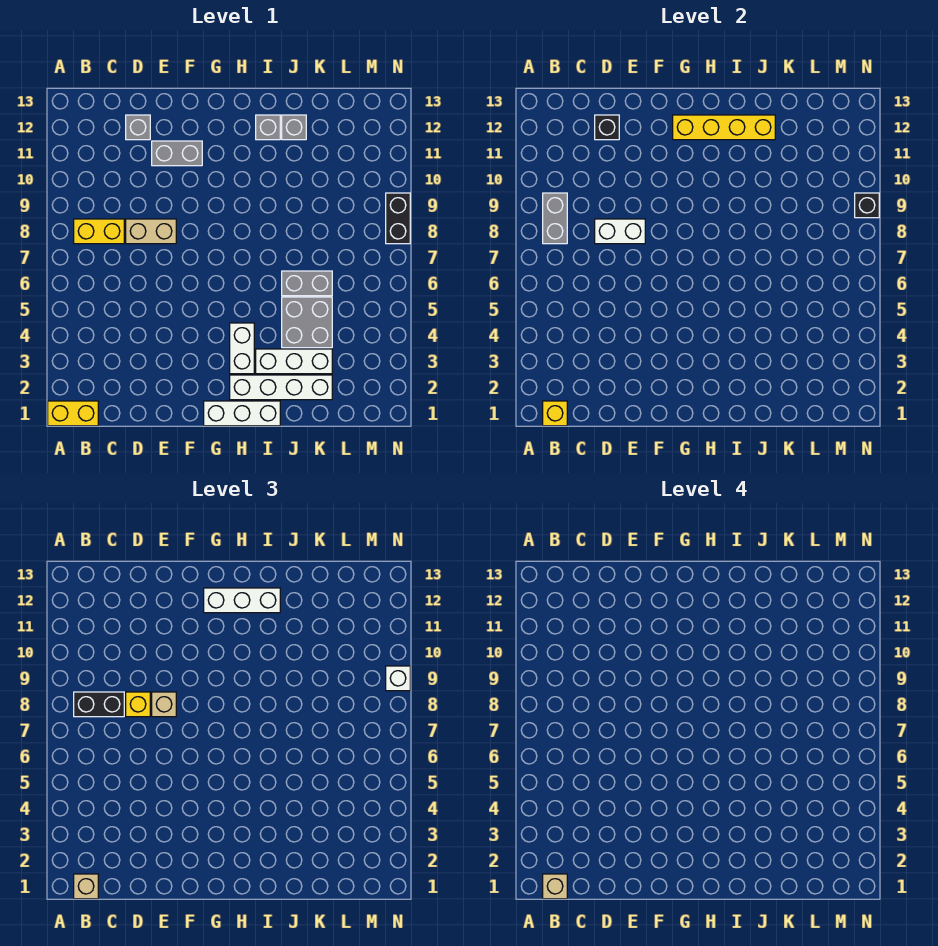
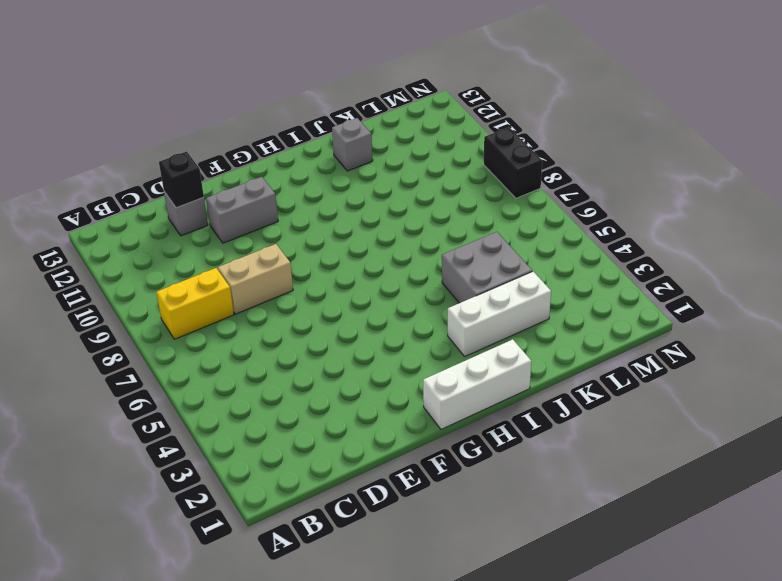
none -> yellow brick A1:B1 level 1
none -> white brick H2:K2 level 1
none -> white brick H3:H4 level 1

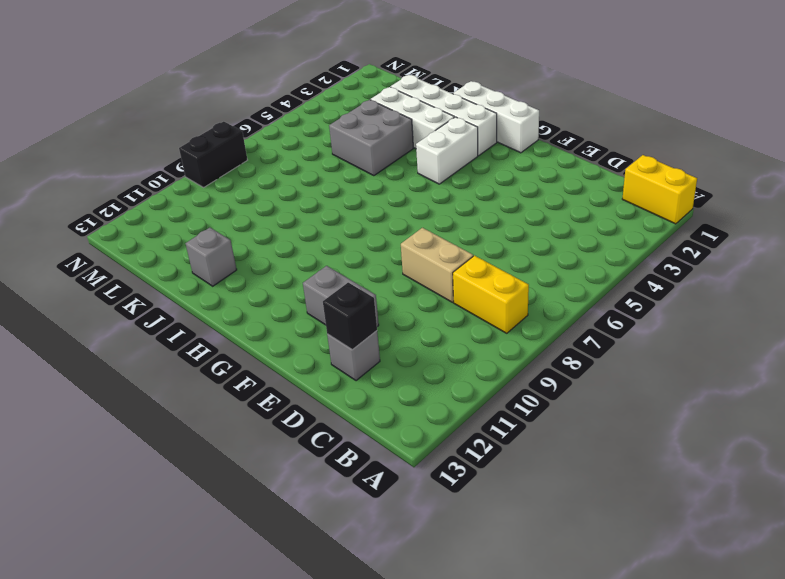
none -> grey brick I12 level 1
none -> grey brick J6:K6 level 1
none -> yellow brick B1 level 2

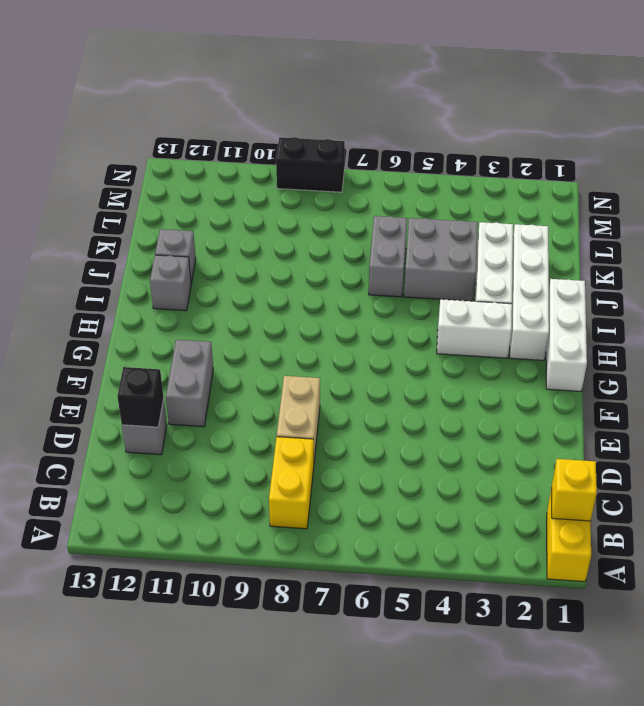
none -> grey brick B8:B9 level 2
none -> white brick D8:E8 level 2
none -> yellow brick G12:J12 level 2

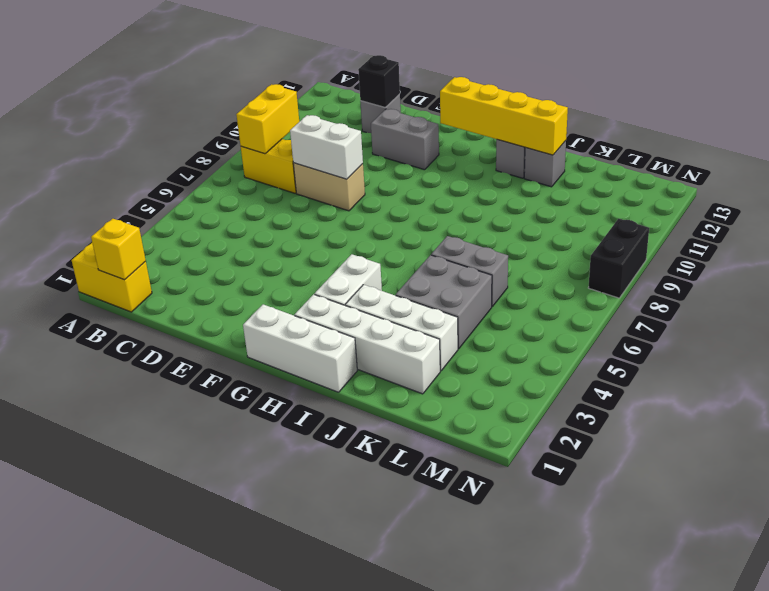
yellow brick B8:B9 level 2 -> grey brick B8:B9 level 2
none -> black brick N9 level 2
none -> tan brick B1 level 3
none -> black brick B8:C8 level 3

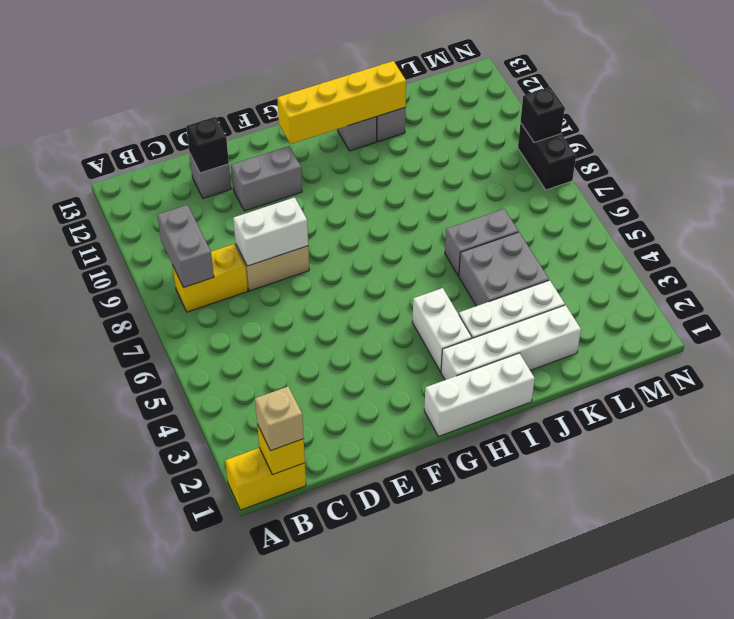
none -> black brick B8:C8 level 3
none -> yellow brick D8 level 3
none -> tan brick E8 level 3

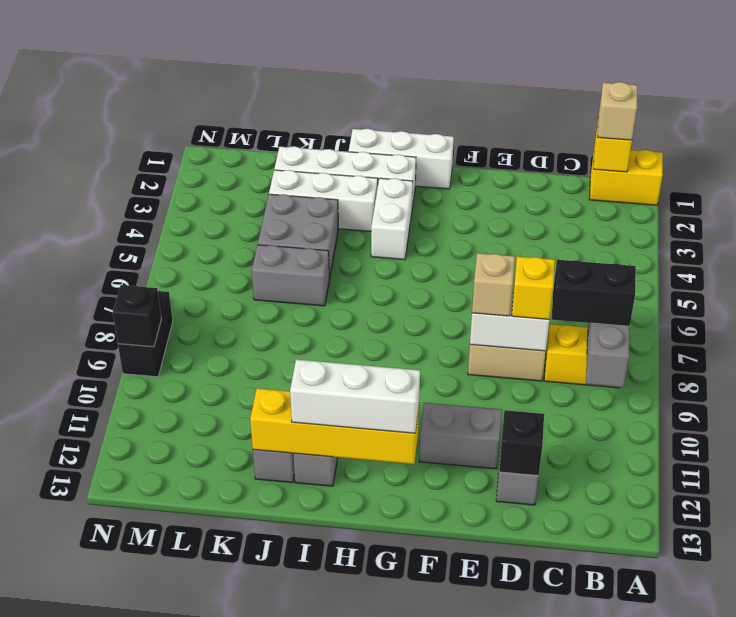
none -> white brick N9 level 3
none -> tan brick B1 level 4

